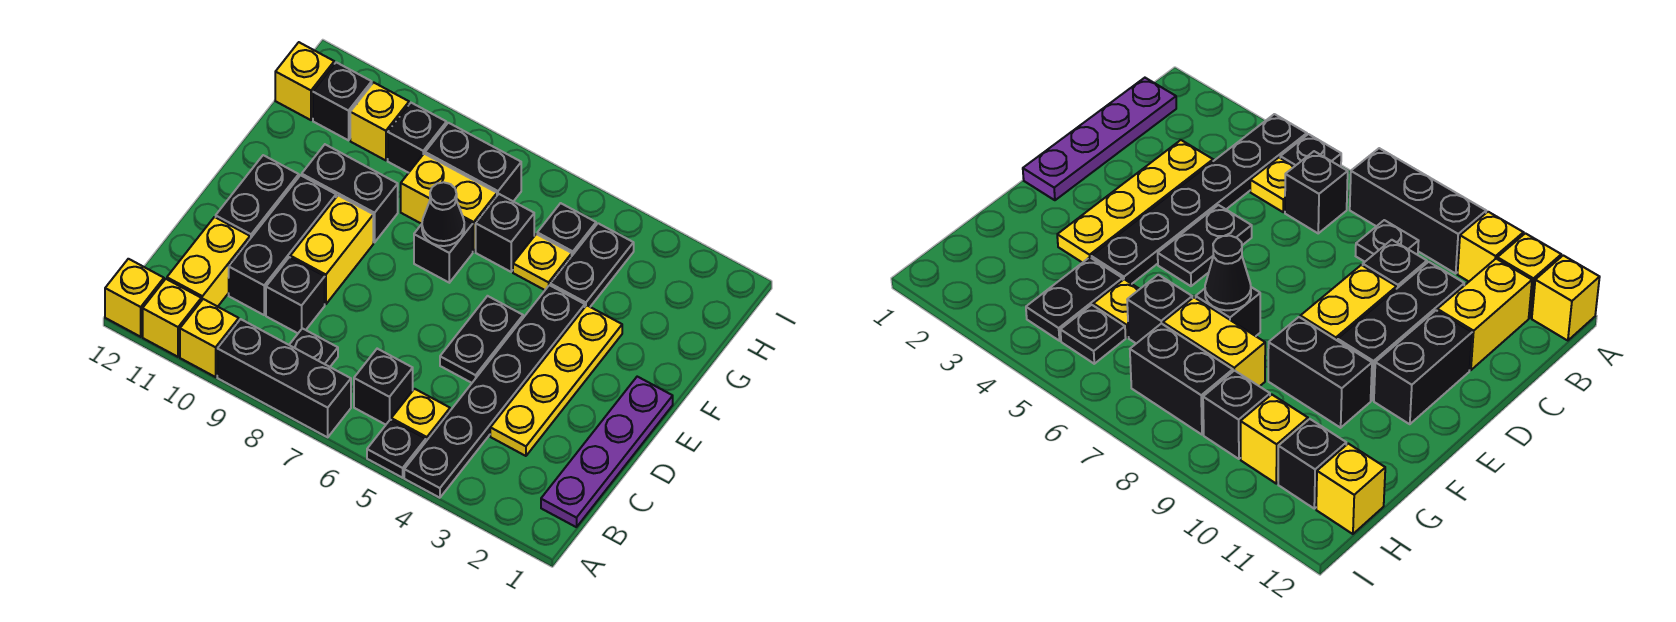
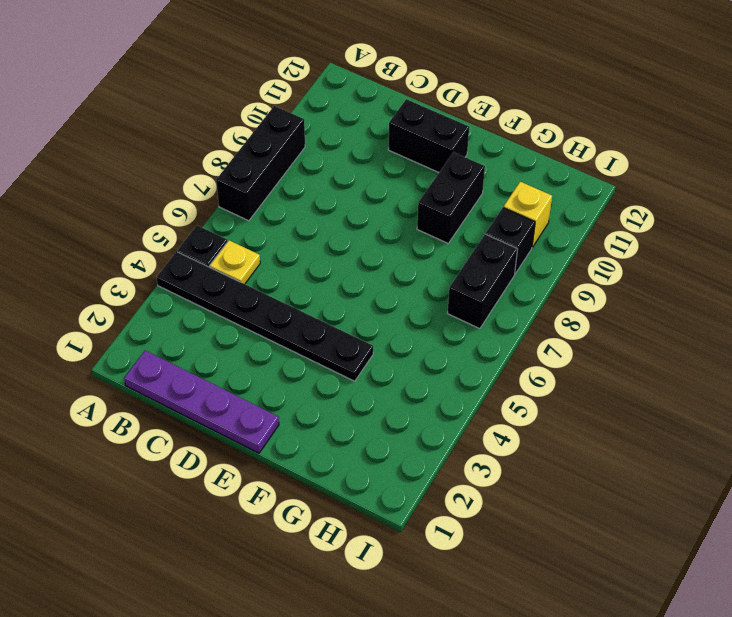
none -> yellow brick A10 level 1
none -> yellow brick A11 level 1
none -> yellow brick A12 level 1
none -> black brick B6 level 1

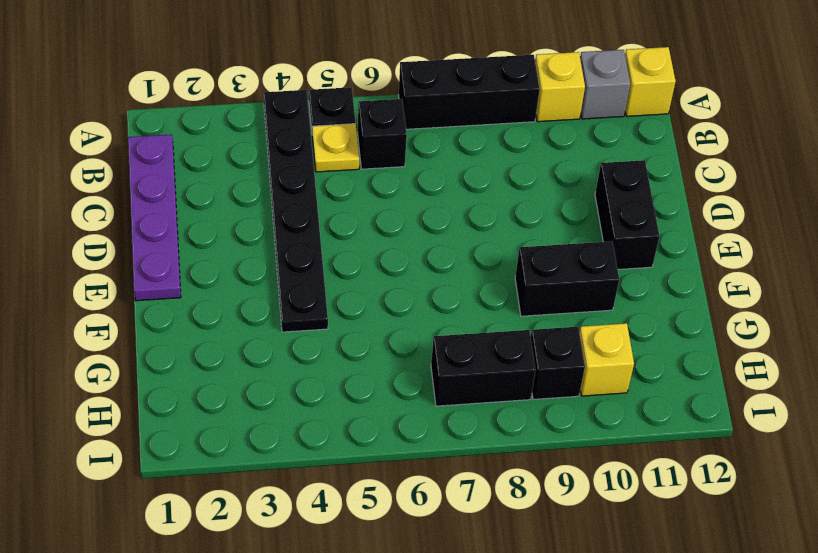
grey brick A11 level 1 -> yellow brick A11 level 1
none -> black plate B8 level 1
none -> yellow brick B11:C11 level 1
none -> yellow plate C3:F3 level 1
none -> black brick C9 level 1

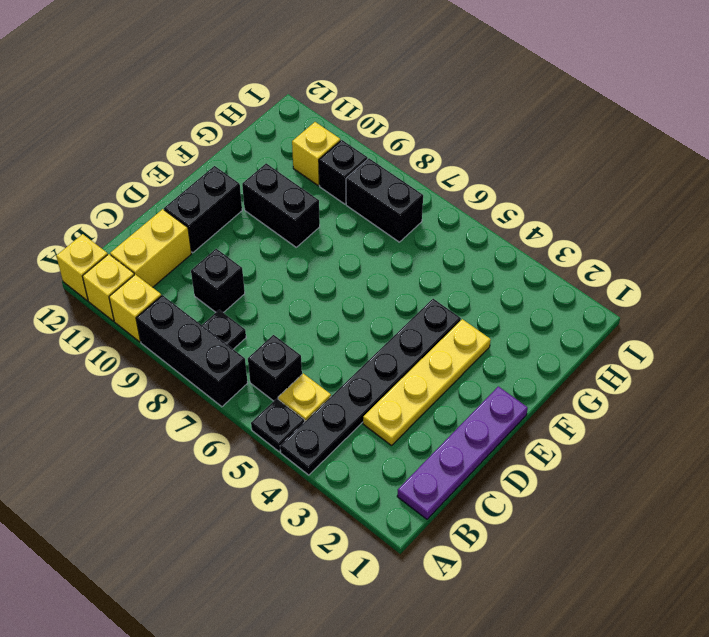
none -> black brick C10:E10 level 1
none -> black plate D5:E5 level 1
none -> yellow brick D9:E9 level 1
none -> black brick F7 level 1

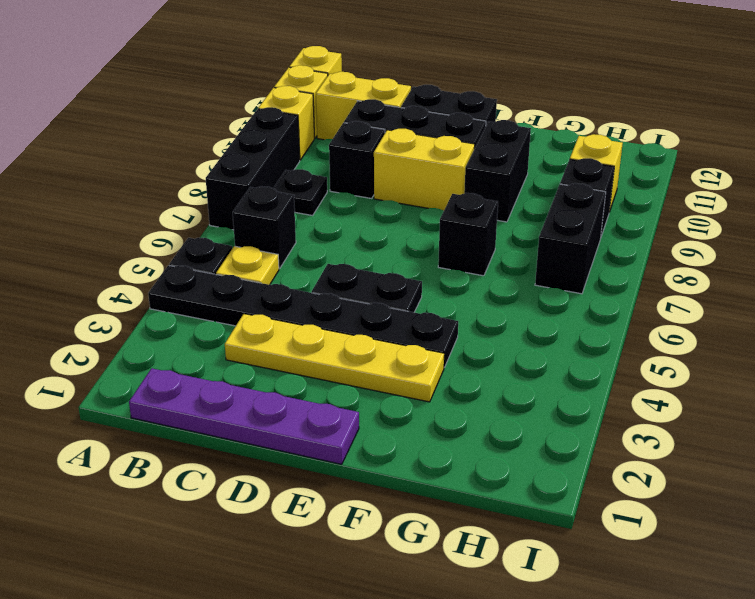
none -> black plate G4:H4 level 1
none -> yellow plate G5 level 1
none -> black brick G6 level 1
none -> yellow brick G7:G8 level 1

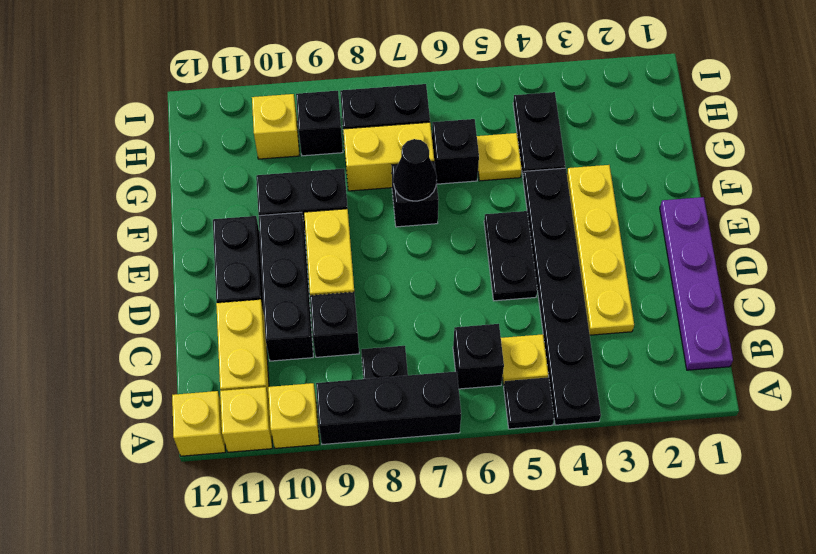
none -> black plate H5 level 1
none -> black brick H11 level 1
none -> yellow brick H12 level 1

